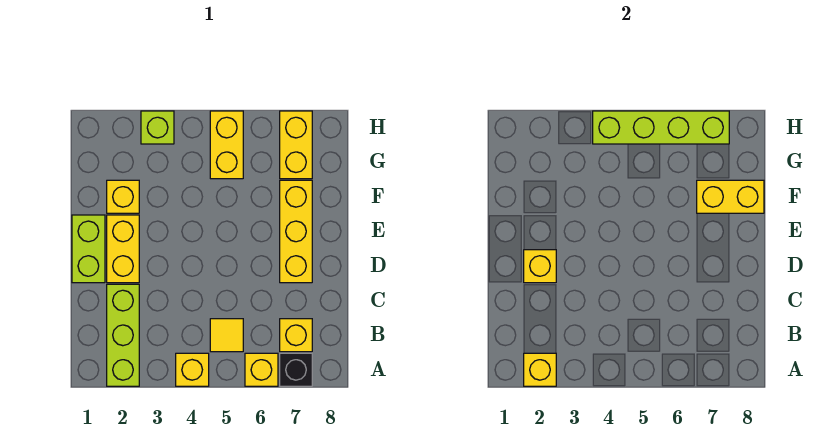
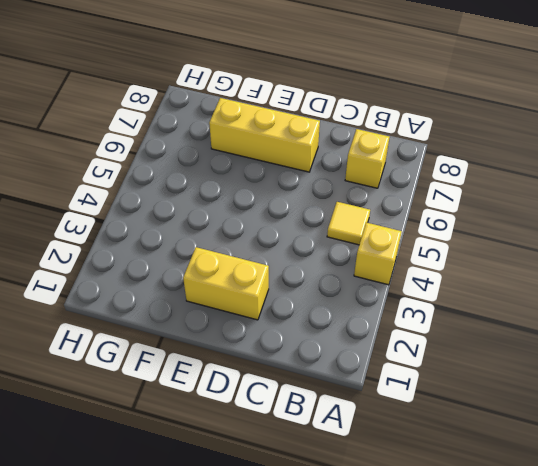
none -> lime brick A2:C2 level 1
none -> yellow brick A6 level 1
none -> black brick A7 level 1

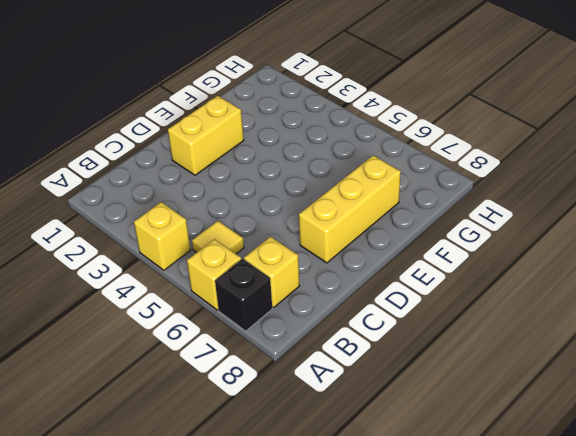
none -> lime brick A2:C2 level 1
none -> lime brick D1:E1 level 1
none -> yellow brick F2 level 1

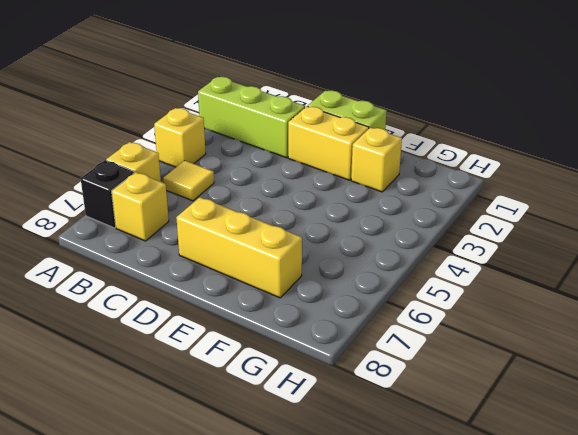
none -> yellow brick G5:H5 level 1
none -> yellow brick G7:H7 level 1
none -> lime brick H3 level 1

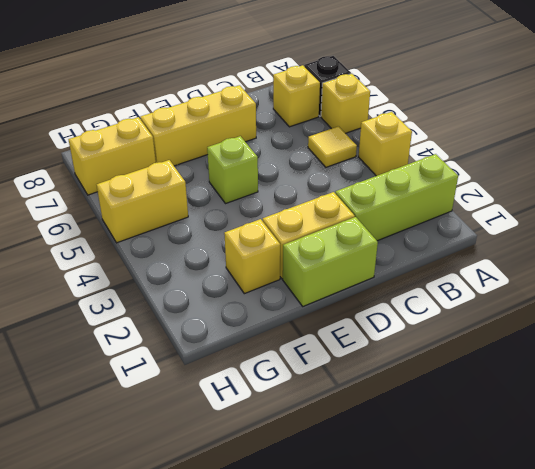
lime brick E5 level 1 -> lime brick H3 level 1
none -> yellow brick A2 level 2
none -> yellow brick D2 level 2
none -> yellow brick F7:F8 level 2

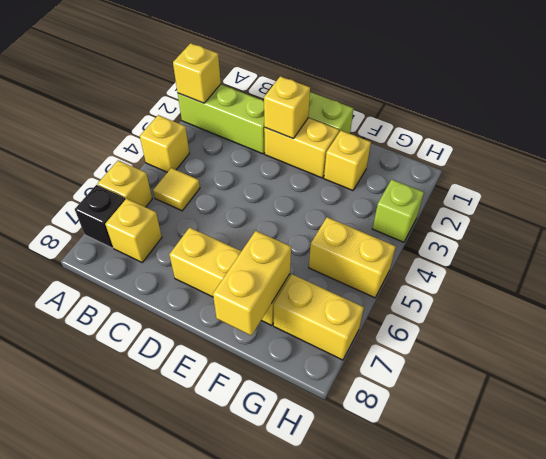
none -> lime brick H4:H7 level 2

